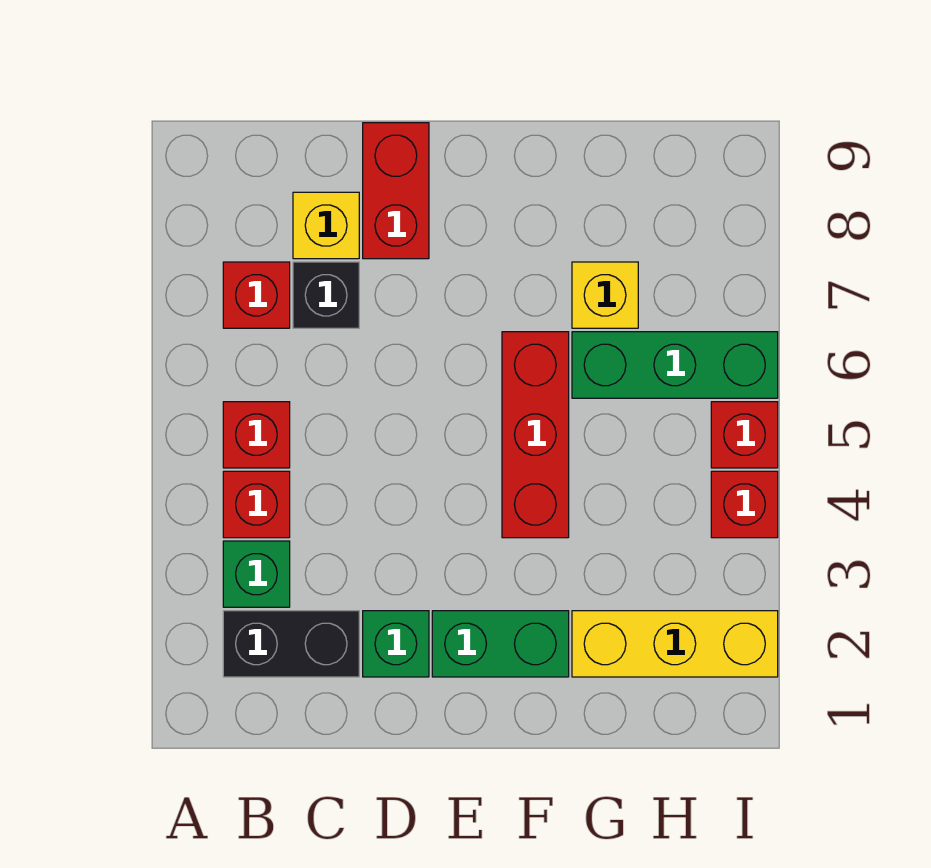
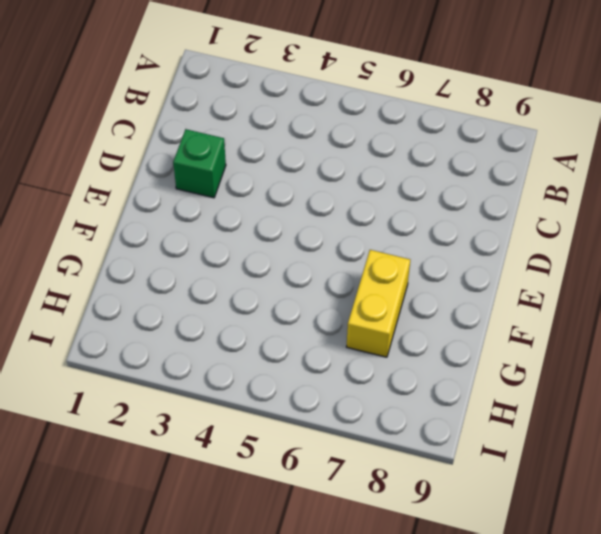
yellow brick F7:G7 level 1 -> yellow brick G7 level 1
none -> black brick B2:C2 level 1
none -> green brick B3 level 1
none -> red brick B4 level 1

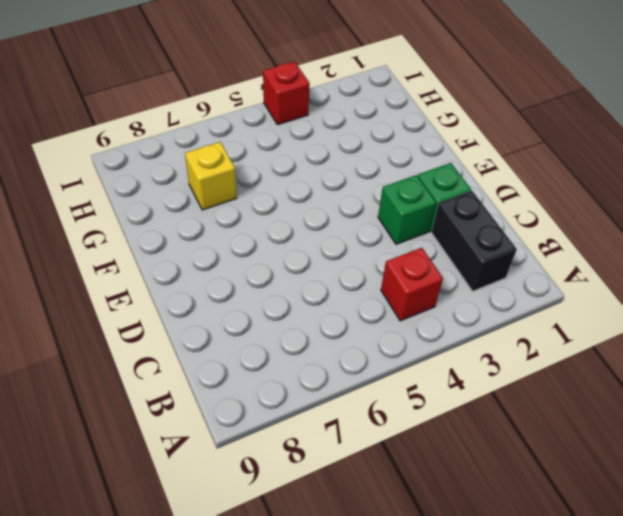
green brick D3 level 1 -> green brick B3 level 1
none -> red brick B5 level 1
none -> red brick B7 level 1
none -> black brick C7 level 1

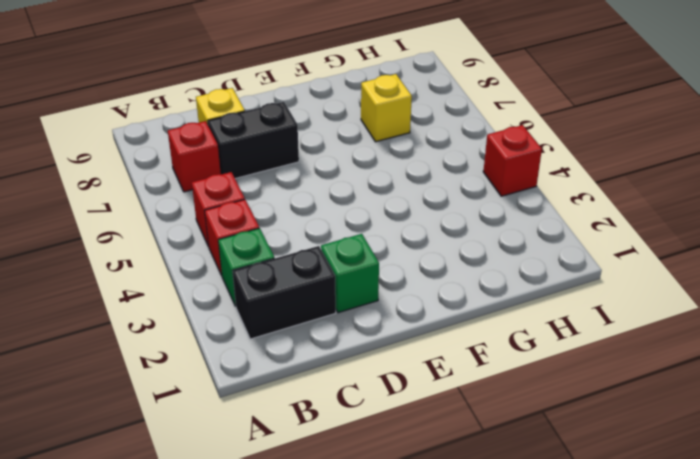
black brick C7:D7 level 1 -> black brick C7 level 1
none -> red brick D8:D9 level 1
none -> green brick E2:F2 level 1
none -> red brick F4:F6 level 1

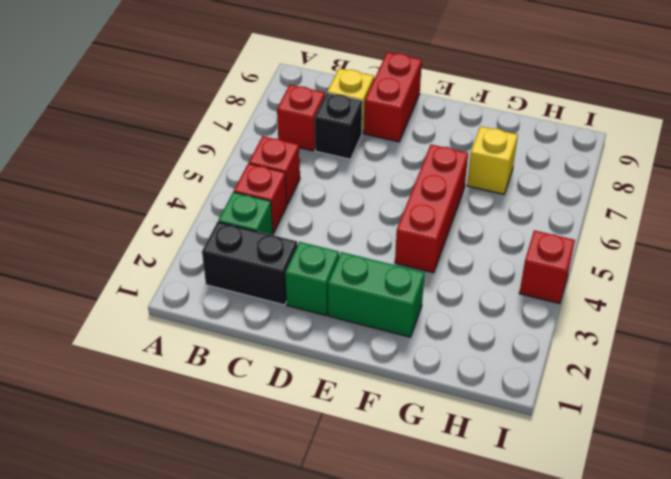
none -> yellow brick G2:I2 level 1
none -> green brick G6:I6 level 1
none -> red brick I5 level 1

